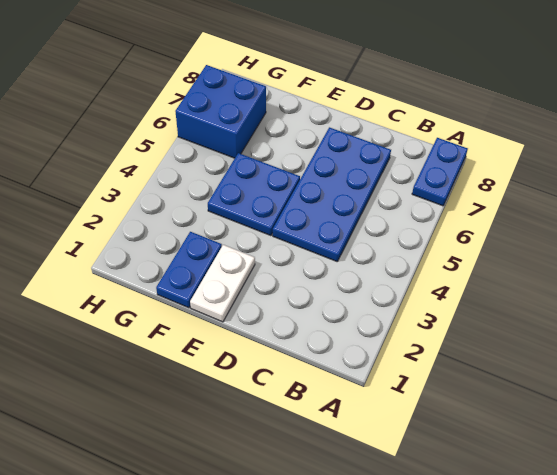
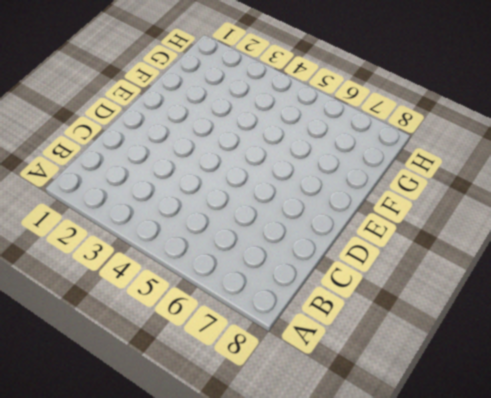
none -> blue plate A7:A8 level 1
none -> blue plate C4:D7 level 1

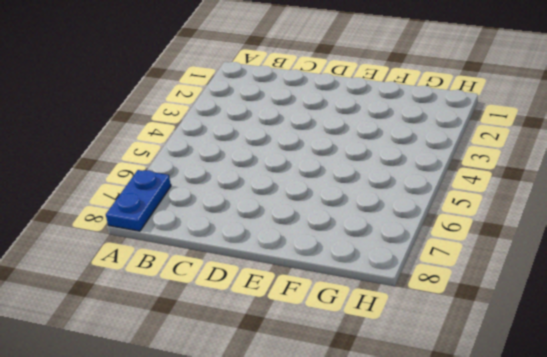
none -> blue plate C4:D7 level 1
none -> white plate E1:E2 level 1

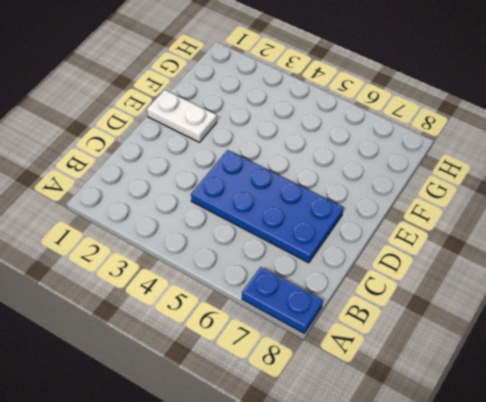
none -> blue plate E4:F5 level 1
none -> blue plate F1:F2 level 1

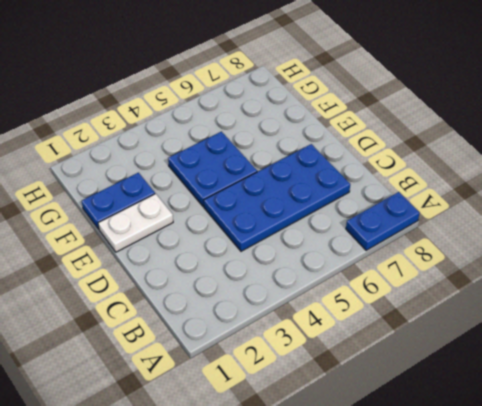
none -> blue brick G6:H7 level 1

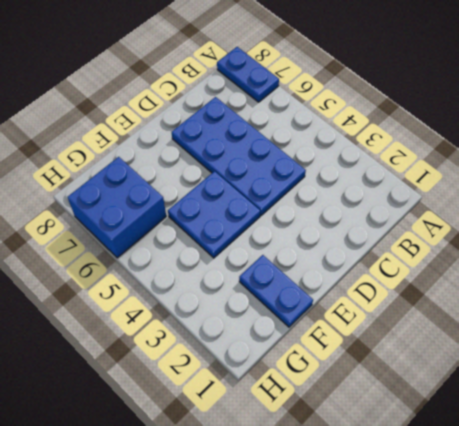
none -> white plate E1:E2 level 1

